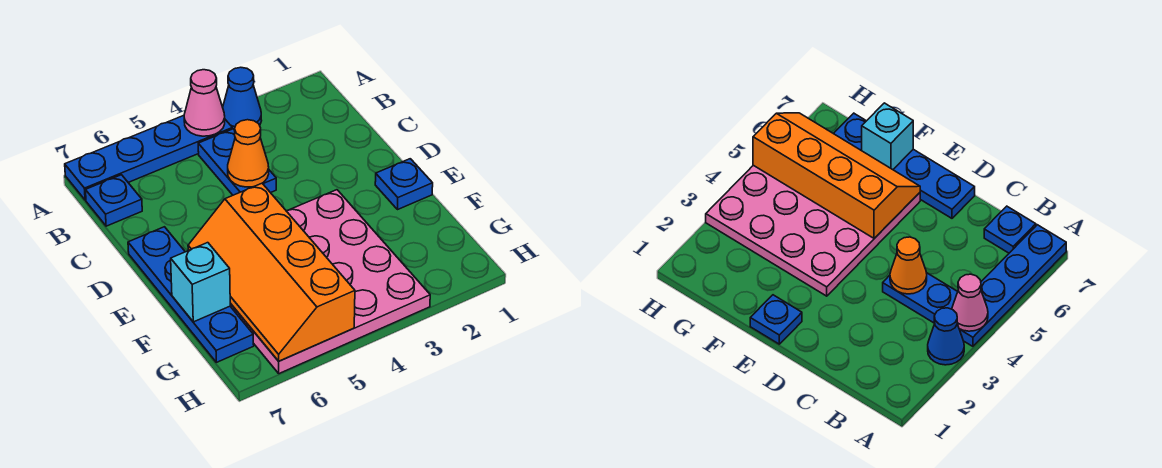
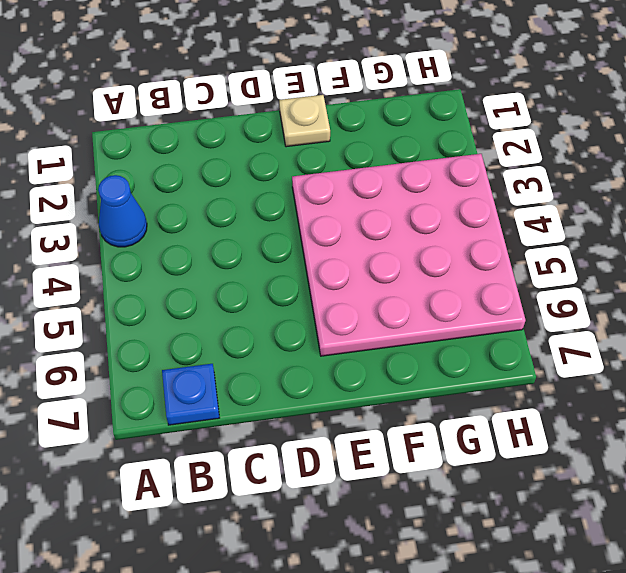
tan plate E1 level 1 -> blue plate E1 level 1
none -> blue plate A4:A7 level 1
none -> blue plate B4:C4 level 1

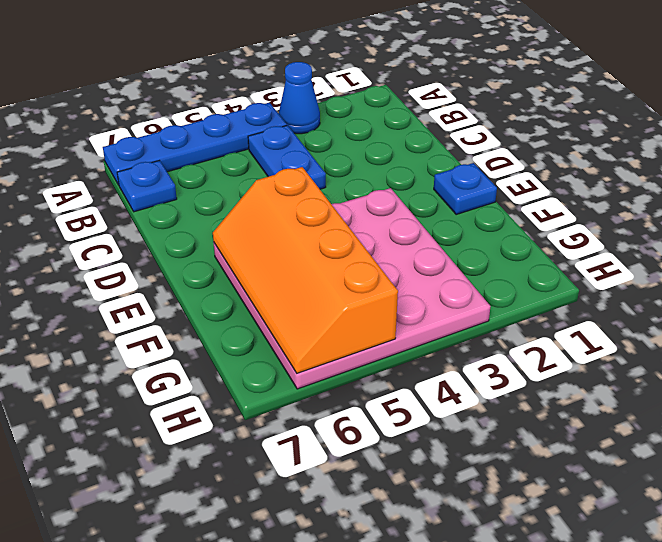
none -> blue plate D7:G7 level 1
none -> pink cone A4 level 2

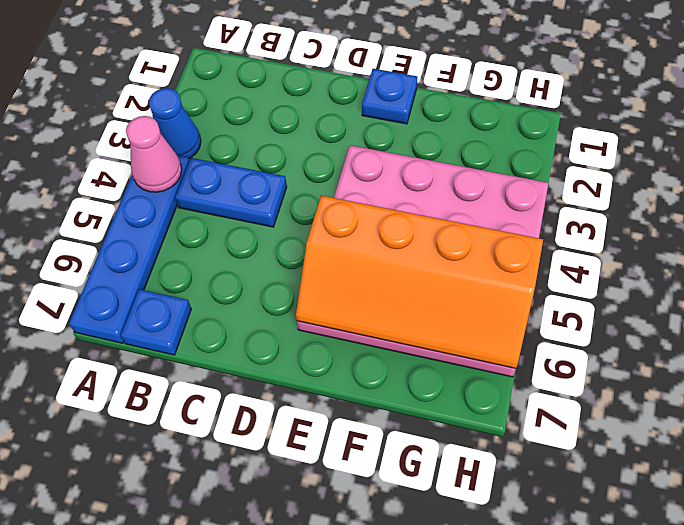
none -> blue plate D7:G7 level 1
none -> orange cone C4 level 2

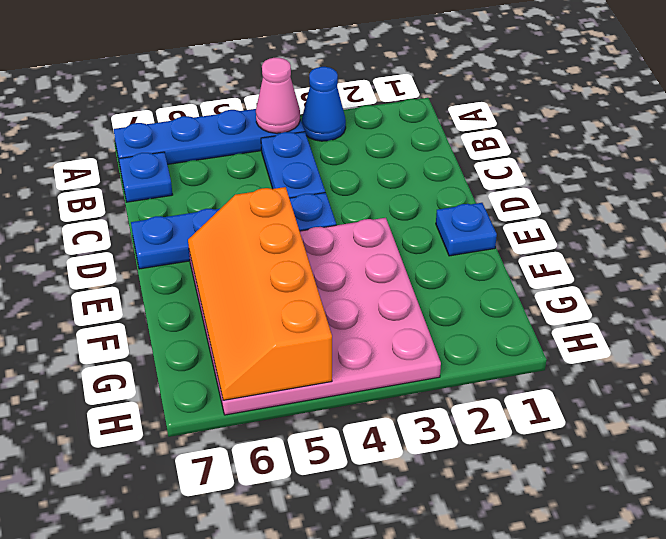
blue plate D4:D7 level 1 -> blue plate D7:G7 level 1
none -> orange cone C4 level 2
none -> cyan brick F7 level 2

